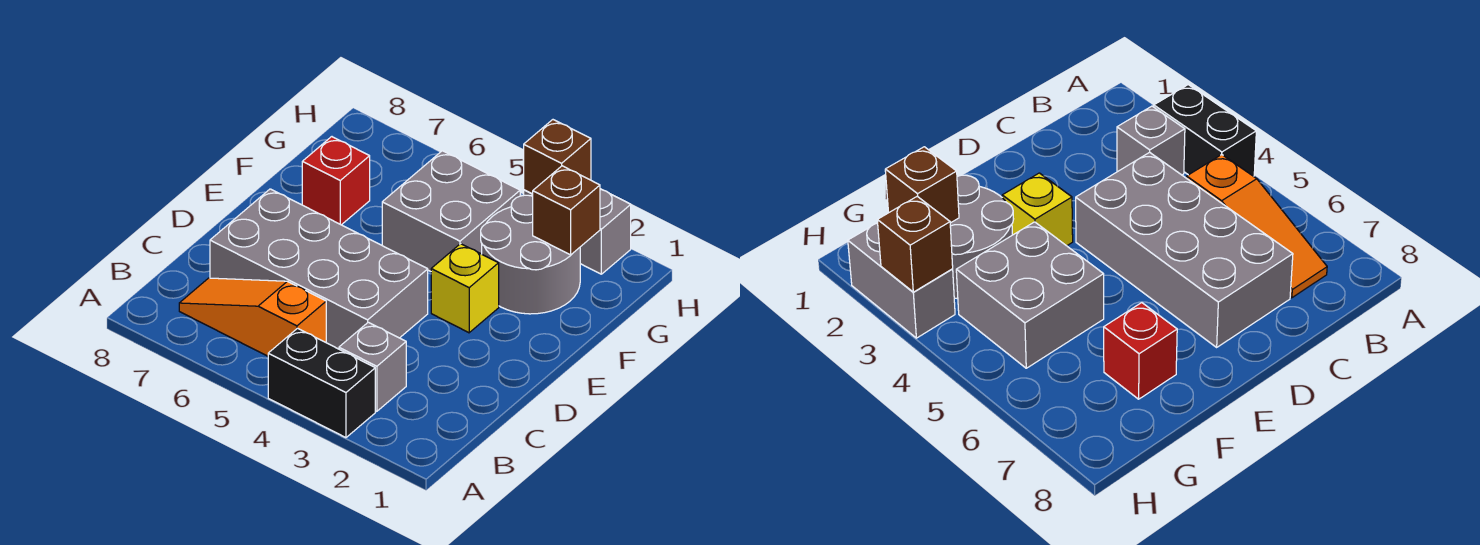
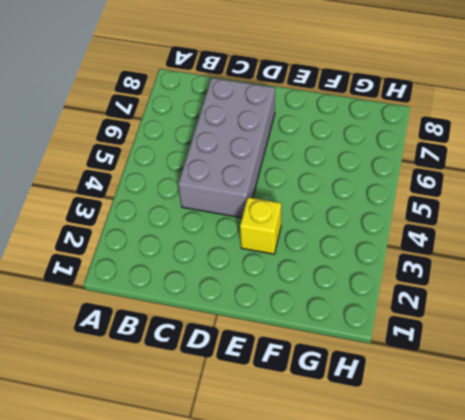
none -> black brick A3:A4 level 1
none -> grey brick B3 level 1

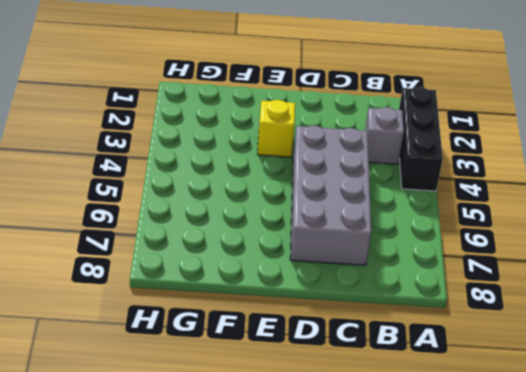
black brick A2:A4 level 1 -> black brick A3:A4 level 1
none -> orange slope B5:B7 level 1 top 5
none -> grey round brick F2:G3 level 1

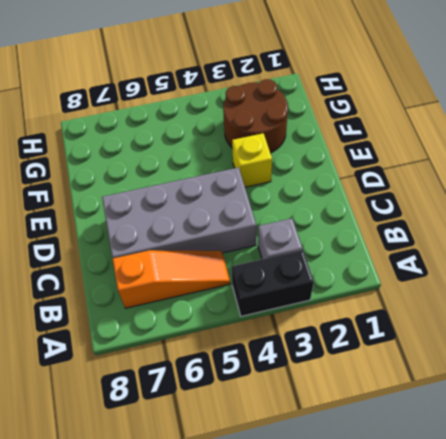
orange slope B5:B7 level 1 top 7 -> orange slope B5:B7 level 1 top 5
brown round brick F2:G3 level 1 -> grey round brick F2:G3 level 1
none -> grey brick F4:G5 level 1
none -> red brick F7 level 1

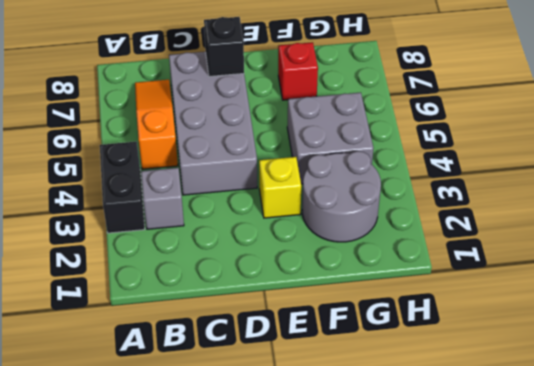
black brick D7 level 2 -> none
none -> grey brick H2:H3 level 1
none -> brown brick G2 level 2

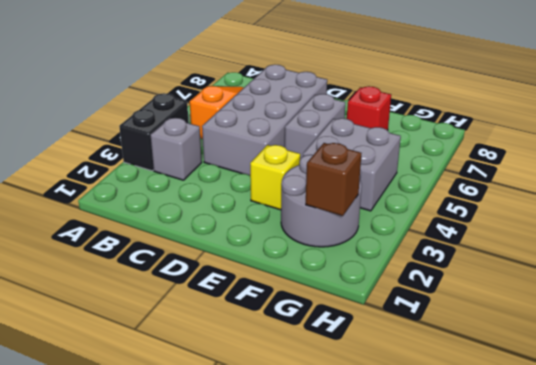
grey brick E5:E6 level 1 -> grey brick H2:H3 level 1
none -> brown brick H3 level 2

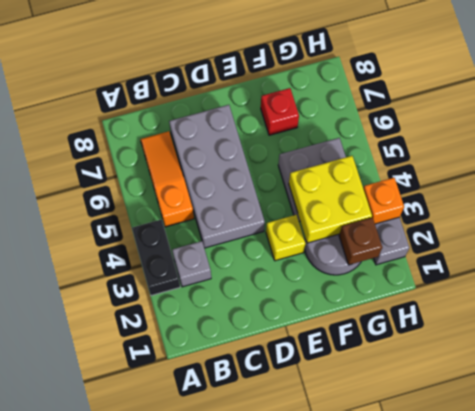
yellow brick F3:G4 level 2 -> none
orange brick H3 level 2 -> brown brick H3 level 2

